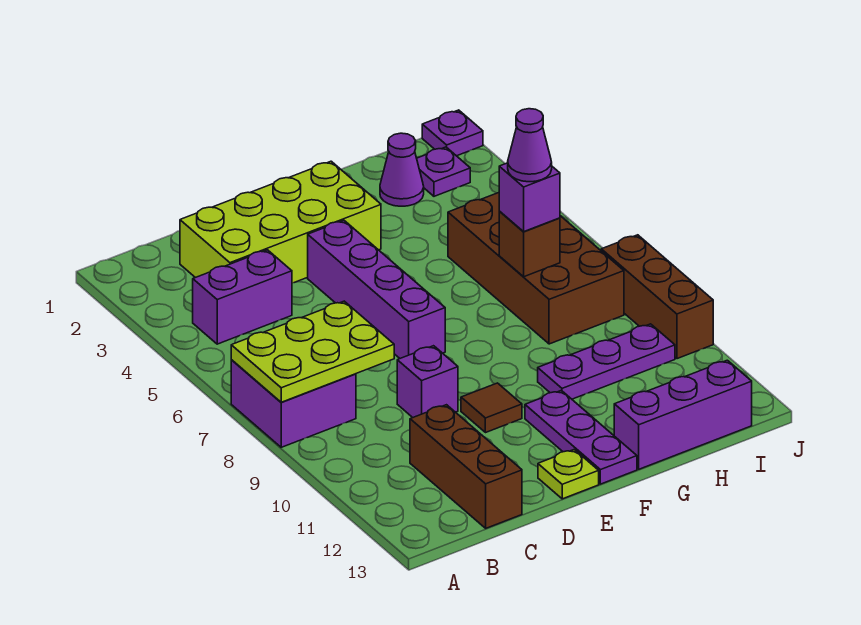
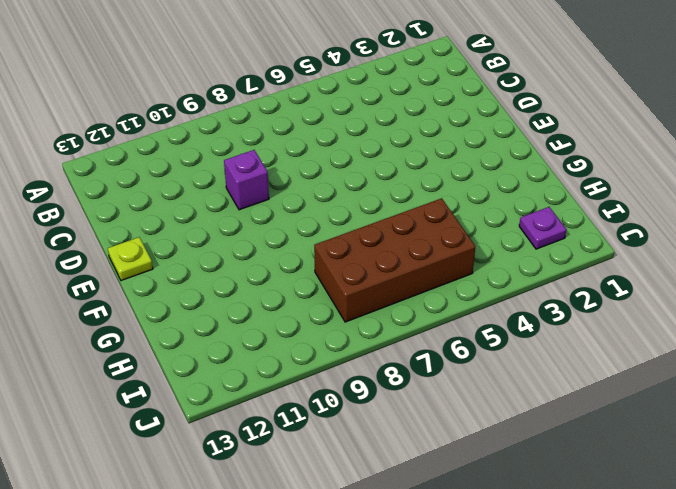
none -> purple brick A7:B8 level 1
none -> purple brick B4:C4 level 1
none -> lime brick C2:F3 level 1

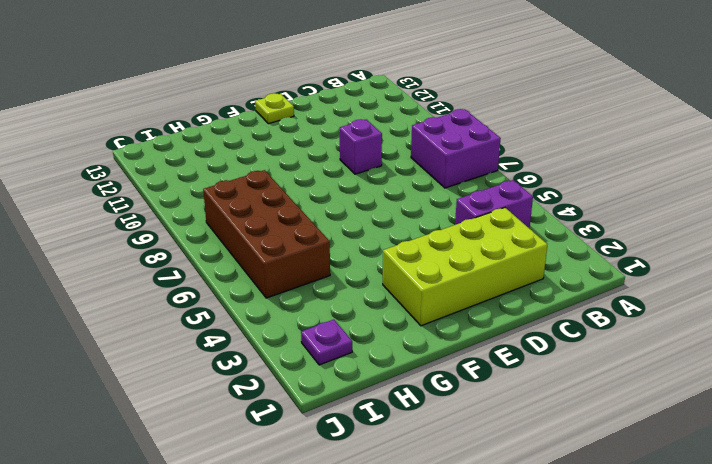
none -> brown brick C11:C13 level 1
none -> purple brick E4:E7 level 1
none -> brown tile E10 level 1

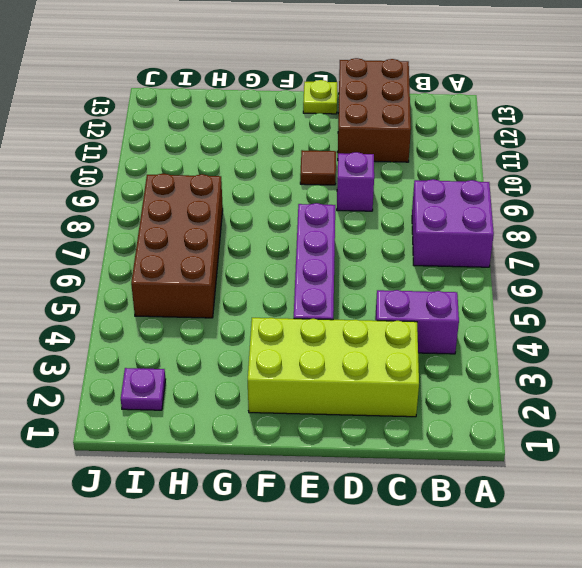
brown brick C11:D13 level 1 -> brown brick C11:C13 level 1
none -> purple plate F11:F13 level 1
none -> purple plate G10:I10 level 1
none -> purple brick G13:I13 level 1

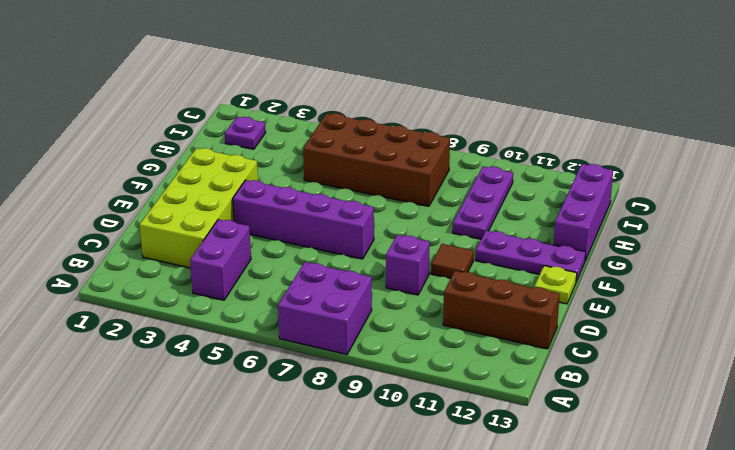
none -> purple cone H2 level 1
none -> purple plate J1 level 1
none -> brown brick J8:J10 level 1

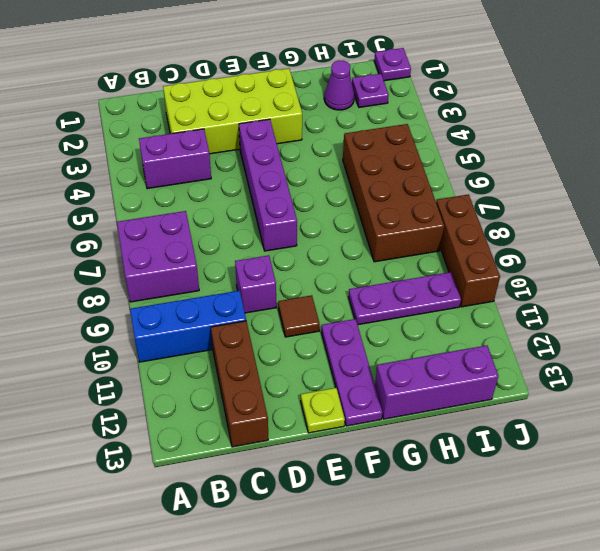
blue brick A10:C10 level 1 -> none
none -> lime plate A7:C8 level 2
none -> brown brick H7 level 2
none -> purple brick H7 level 3

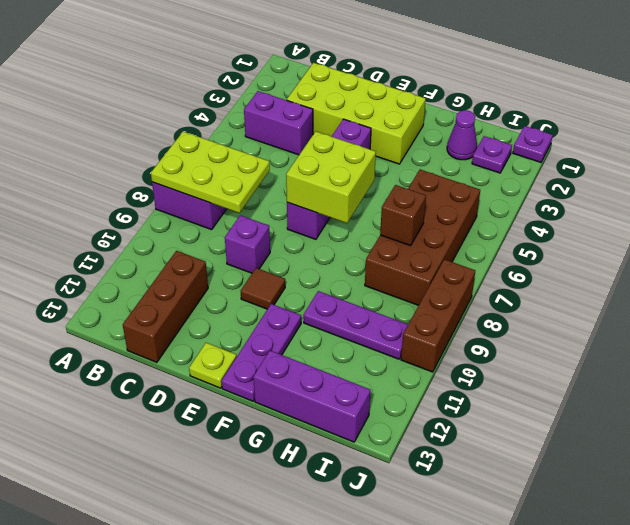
lime brick E6:F7 level 2 -> none
none -> purple brick H7 level 3
none -> purple cone H7 level 4

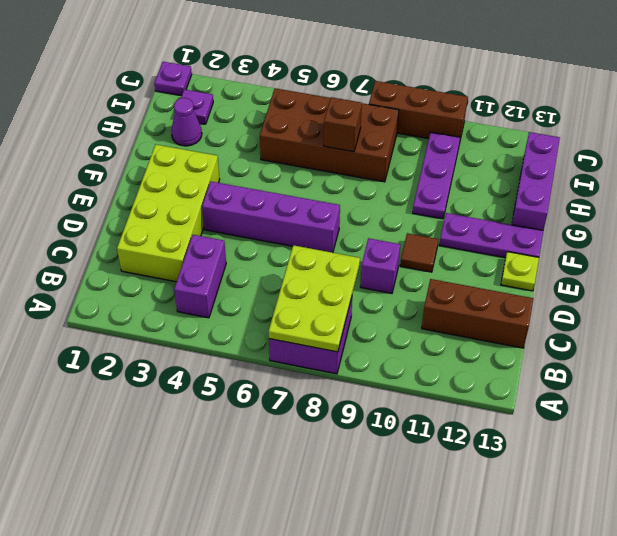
none -> purple brick H7 level 3
none -> purple cone H7 level 4

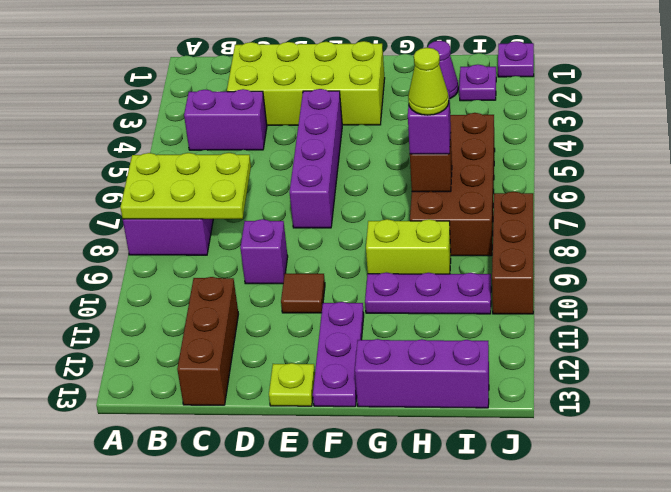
lime brick G9:H9 level 1 -> none
lime cone H7 level 4 -> purple cone H7 level 4

